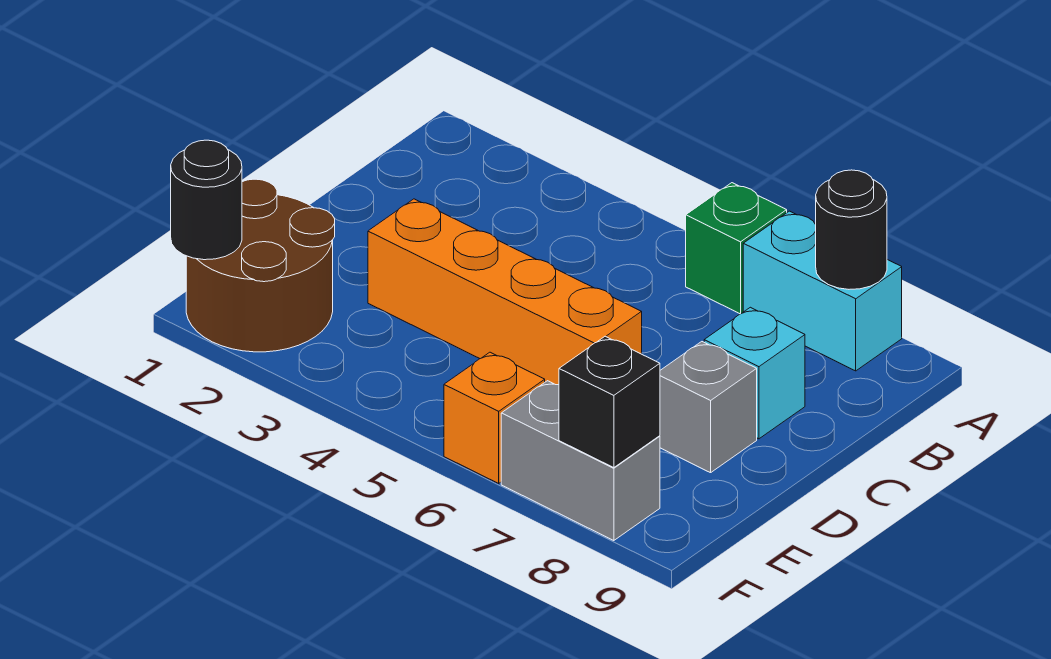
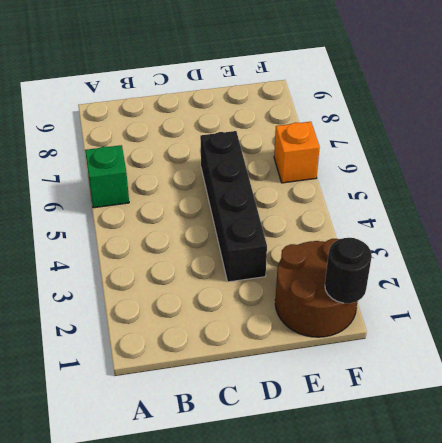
black brick D3:D6 level 1 -> orange brick D3:D6 level 1
none -> cyan brick A7:A8 level 1
none -> cyan brick C8 level 1

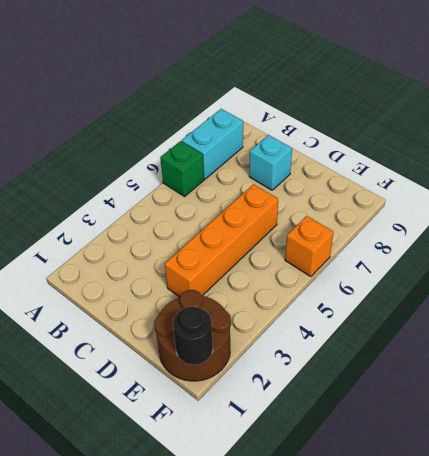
none -> grey brick D8 level 1
none -> grey brick F7:F8 level 1

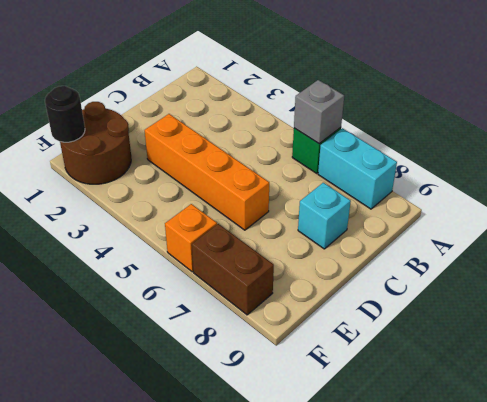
grey brick A6 level 2 -> grey brick D8 level 1
brown brick F7:F8 level 1 -> grey brick F7:F8 level 1
none -> black round brick A8 level 2
none -> black brick F8 level 2

